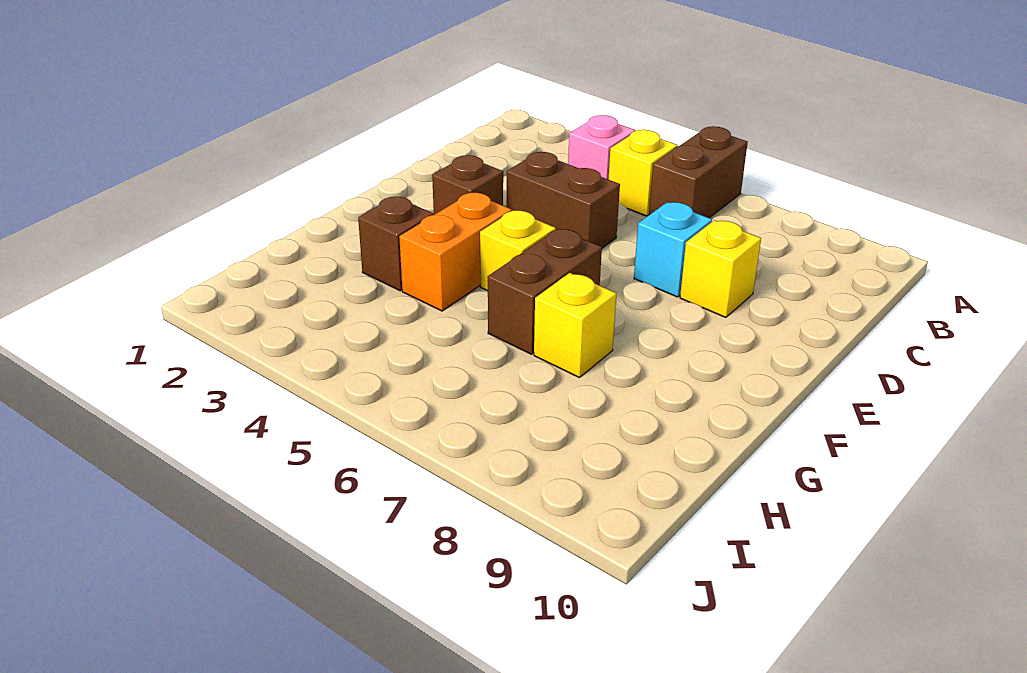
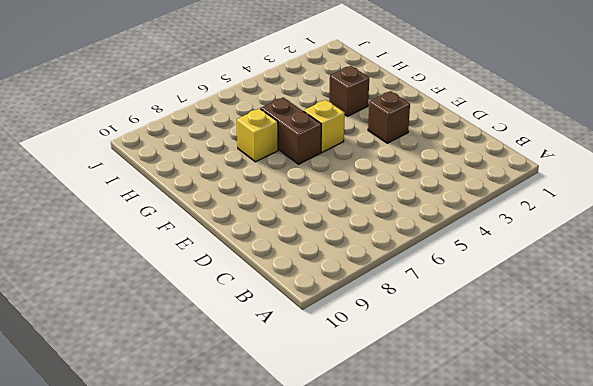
none -> brown brick A6:B6 level 1
none -> pink brick B4 level 1
none -> yellow brick B5 level 1

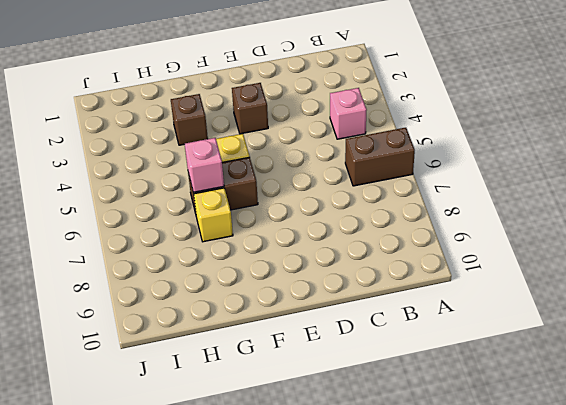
pink brick G6 level 2 -> none
none -> yellow brick B5 level 1
none -> brown brick D4:D5 level 1
none -> cyan brick D7 level 1

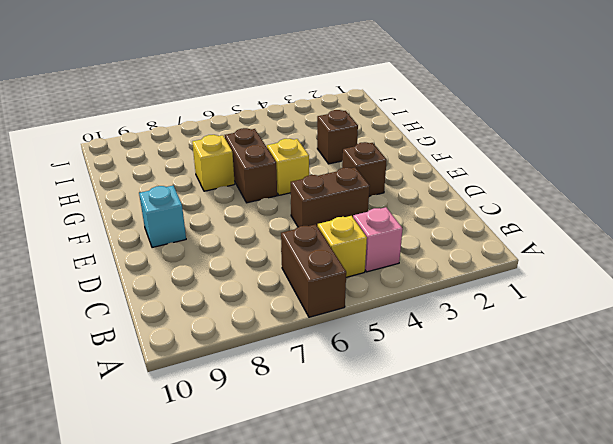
cyan brick E9 level 1 -> cyan brick D7 level 1
none -> yellow brick D8 level 1
none -> orange brick F4:G4 level 1

